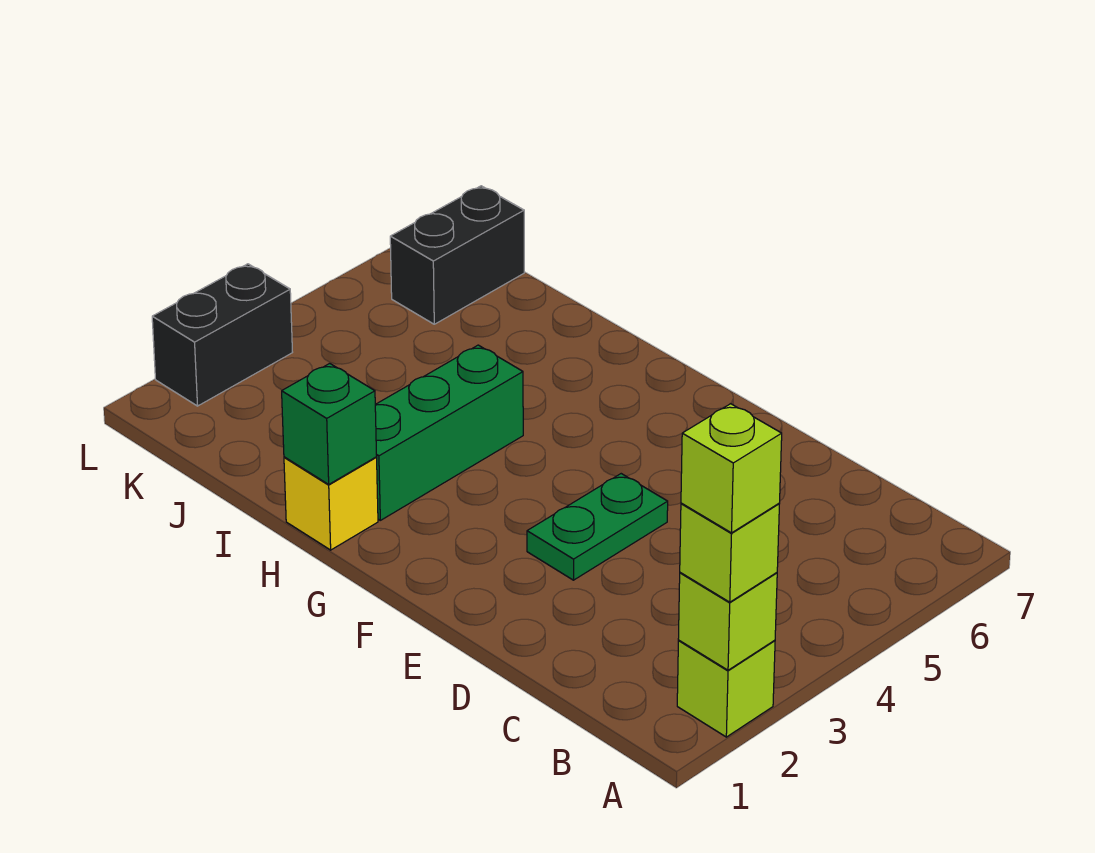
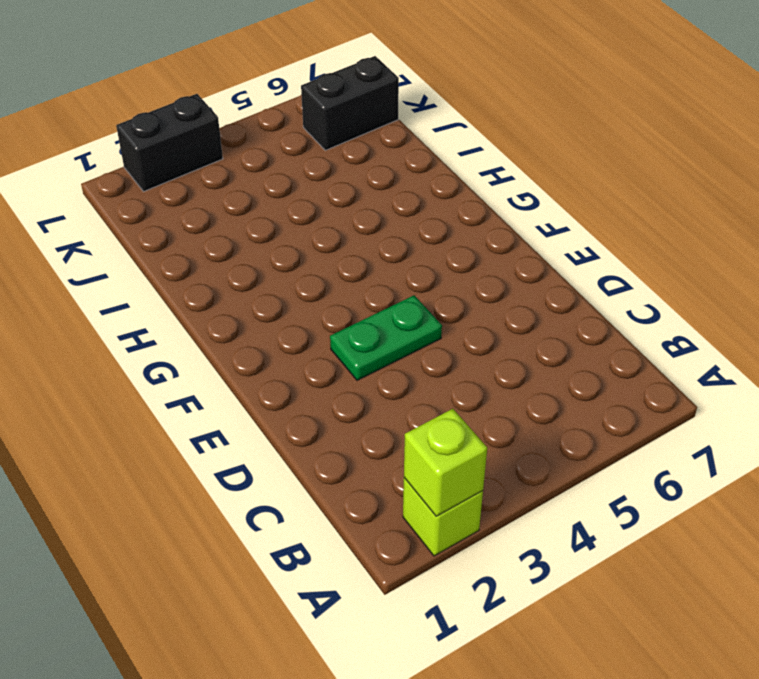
none -> yellow brick H1 level 1
none -> green brick H2:H4 level 1

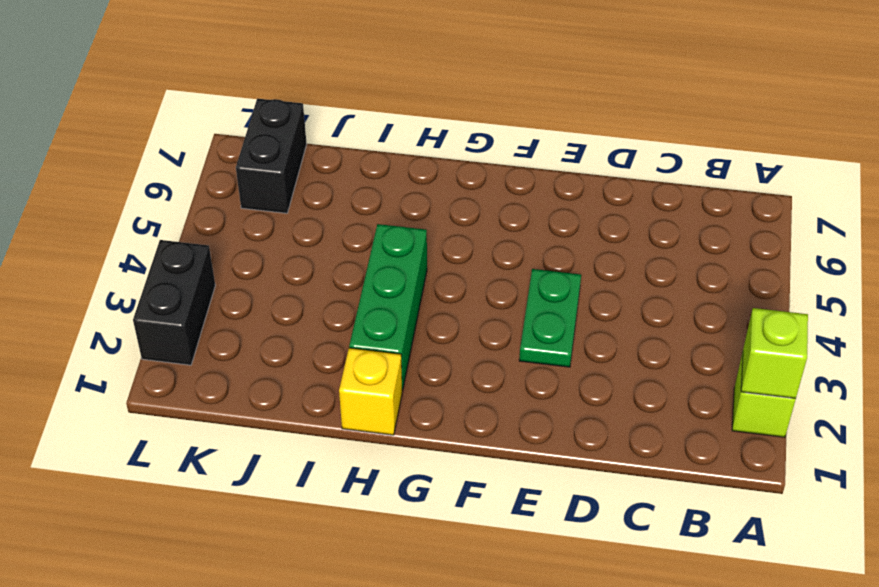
none -> green brick H1 level 2
none -> lime brick A2 level 3

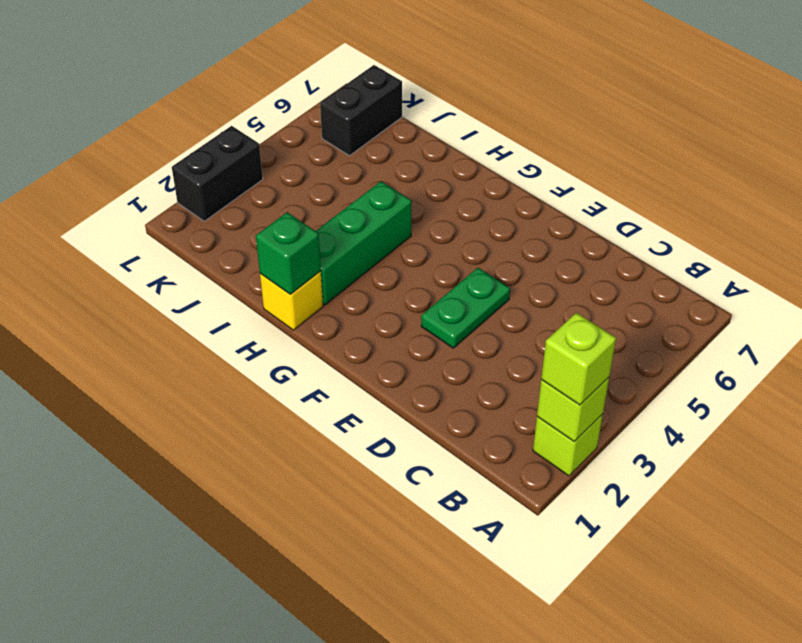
none -> lime brick A2 level 4

